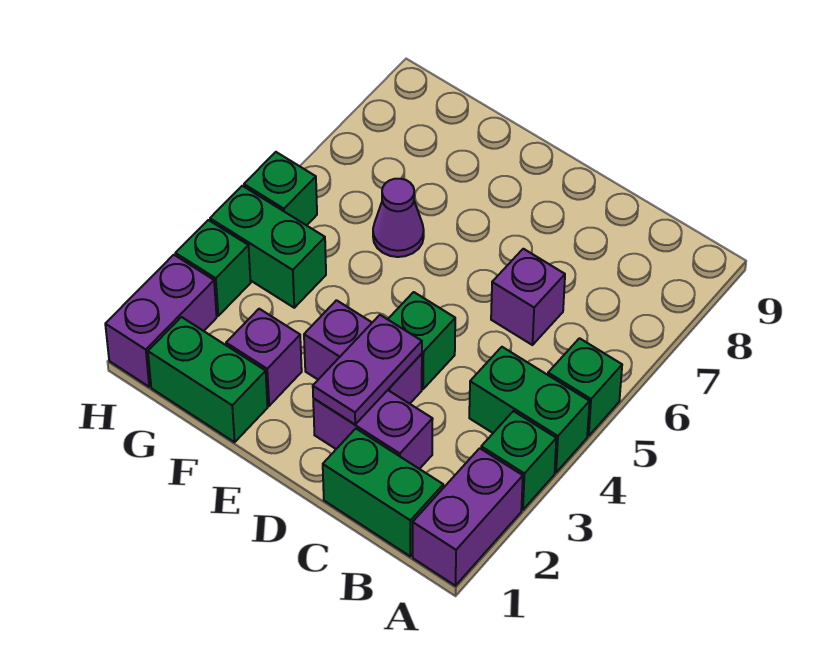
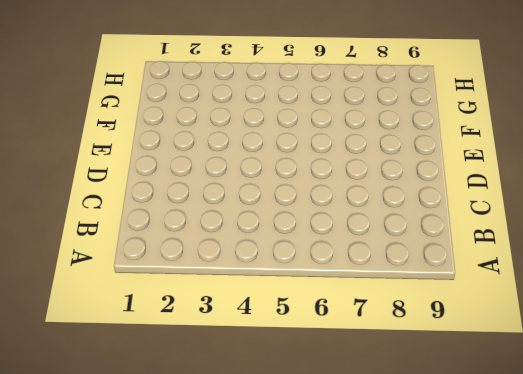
none -> purple brick A1:A2 level 1
none -> green brick A3 level 1
none -> green brick A4:B4 level 1

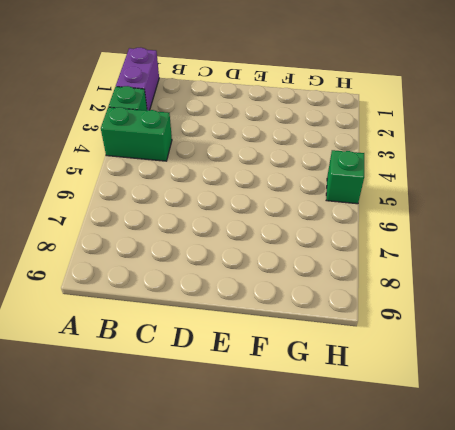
none -> green brick A5 level 1
none -> green brick B1:C1 level 1
none -> purple brick C2:D2 level 1

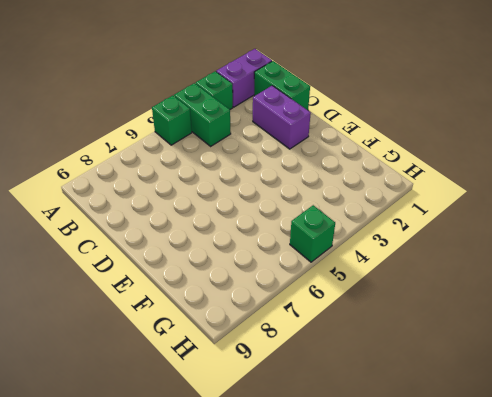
none -> purple brick C6 level 1
none -> purple brick D3:E3 level 1
none -> green brick D4 level 1

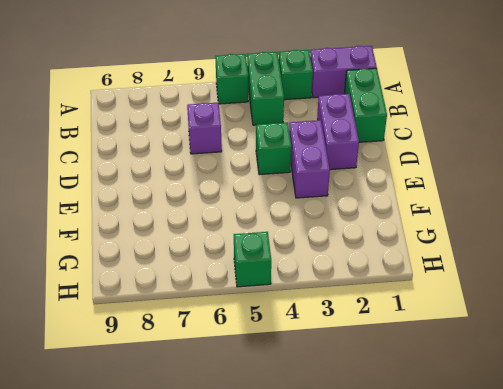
none -> green brick F1:G1 level 1
none -> purple brick F2 level 1
none -> purple cone F6 level 1

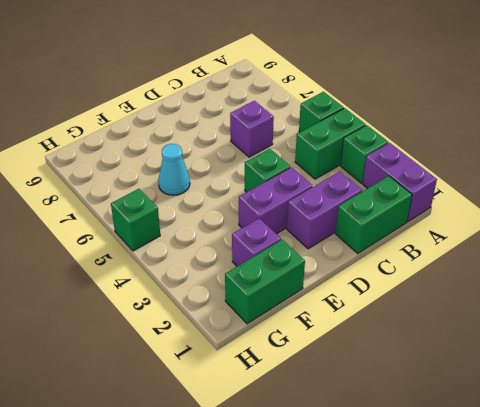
cyan cone F6 level 1 -> purple cone F6 level 1
none -> green brick G4:H4 level 1
none -> purple brick H1:H2 level 1
none -> green brick H3 level 1

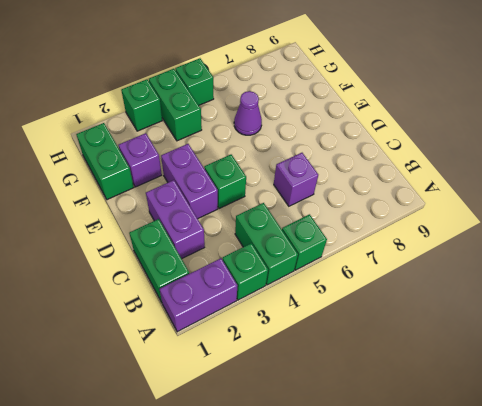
none -> purple brick H1:H2 level 1
none -> purple plate D2:D3 level 2

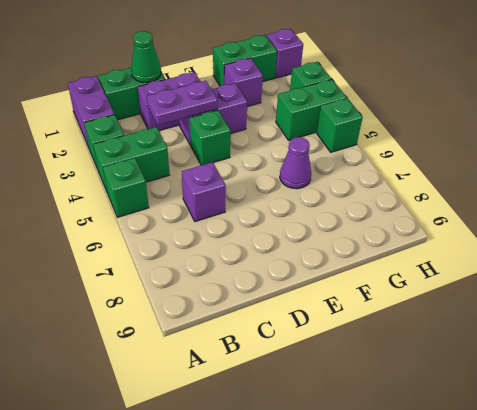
green cone C1 level 2 -> none
purple plate C3:D3 level 2 -> purple plate D2:D3 level 2
purple brick H1 level 1 -> purple brick H1:H2 level 1

